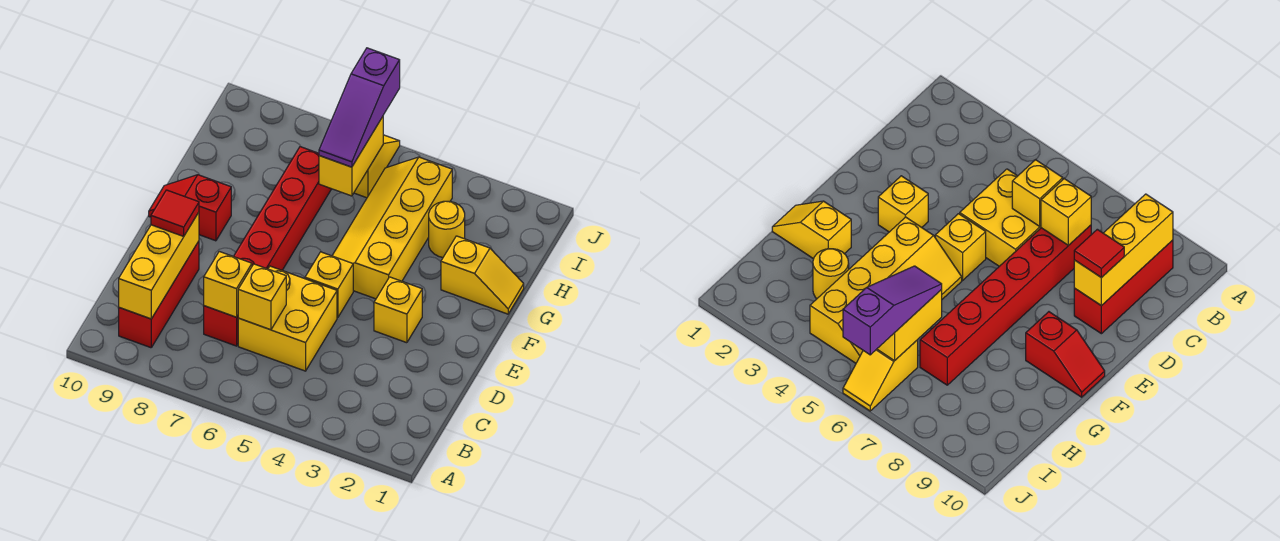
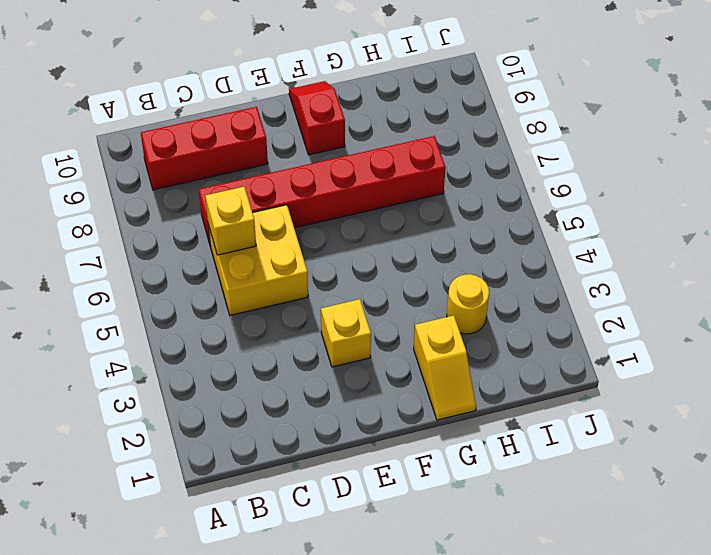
none -> yellow brick E5 level 1
none -> yellow slope F4:I5 level 1 top 4
none -> yellow slope I6:J6 level 1 top I

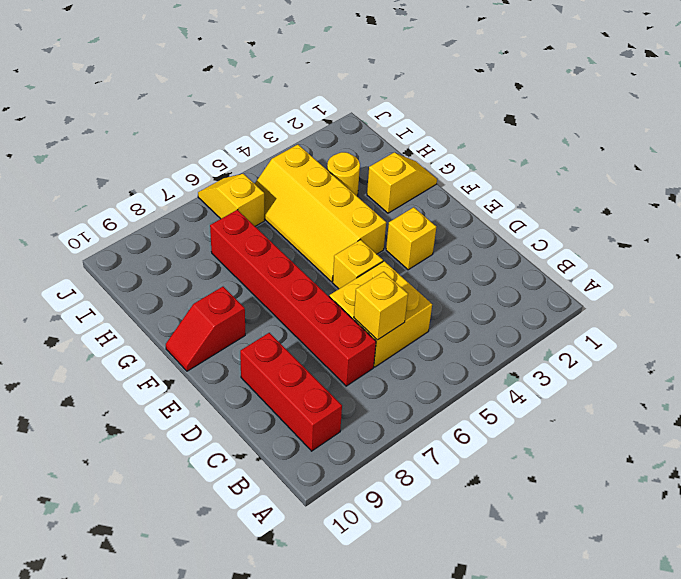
none -> yellow brick B9:D9 level 2
none -> yellow brick C7 level 2
none -> yellow brick H6:I6 level 2

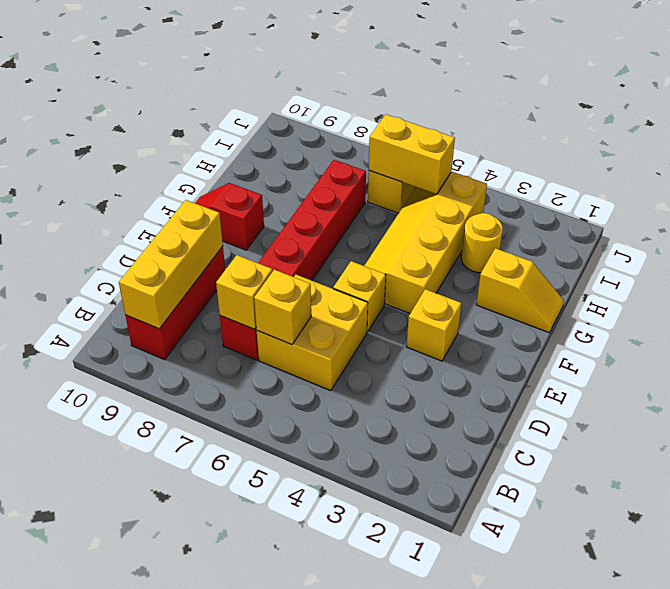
yellow brick I5:I6 level 2 -> yellow brick H6:I6 level 2
none -> red tile D9 level 3
none -> purple slope H6:J6 level 3 top J

